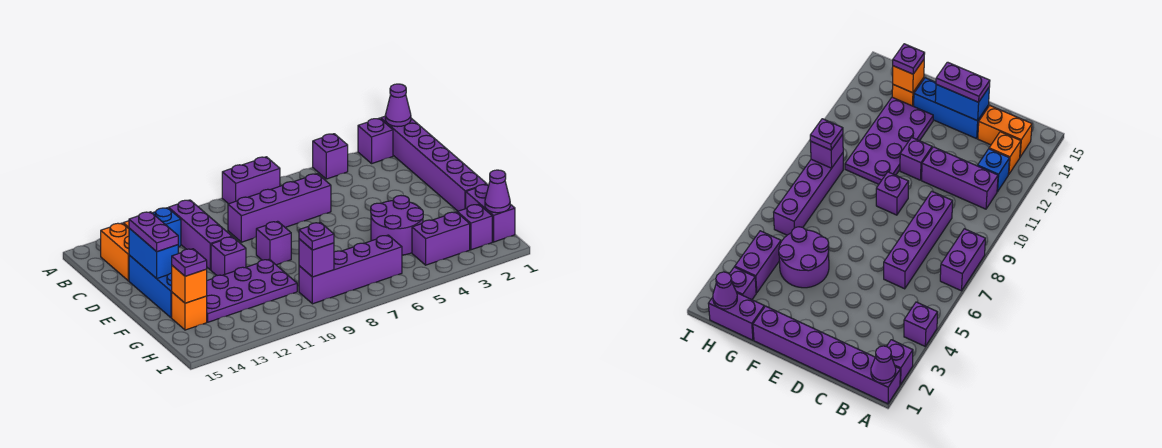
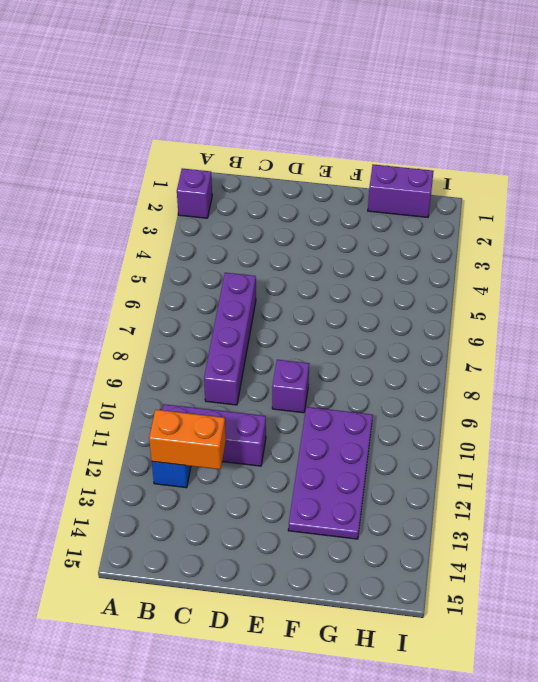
orange brick B12:C12 level 2 -> orange brick B14:C14 level 1
none -> purple brick A1:F1 level 1
none -> purple brick A4 level 1
none -> purple brick A7:A8 level 1

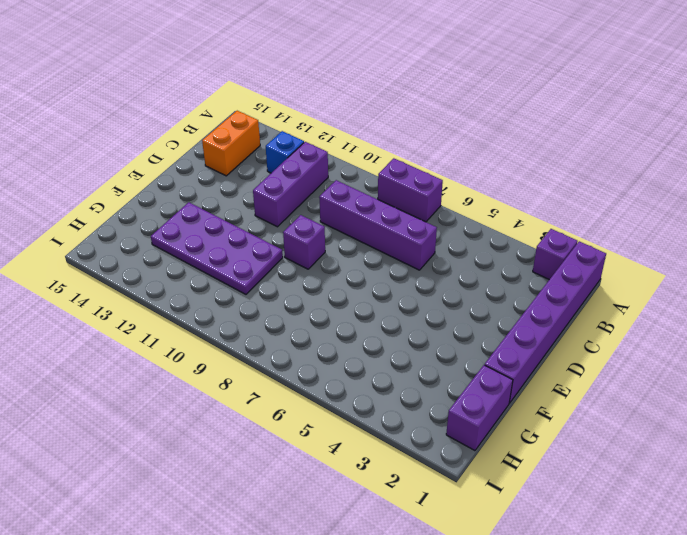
none -> purple brick A4 level 1
none -> orange brick B13 level 1
none -> blue brick D14:F14 level 1

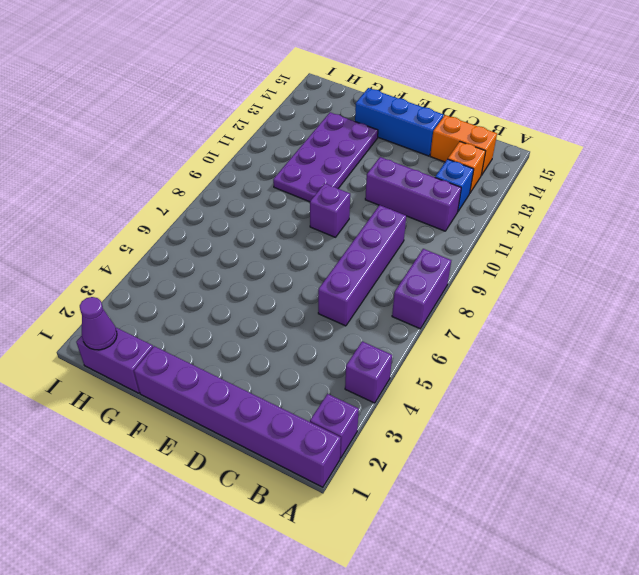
none -> purple brick E11 level 1
none -> purple round brick F4:G5 level 1
none -> orange brick G14 level 1

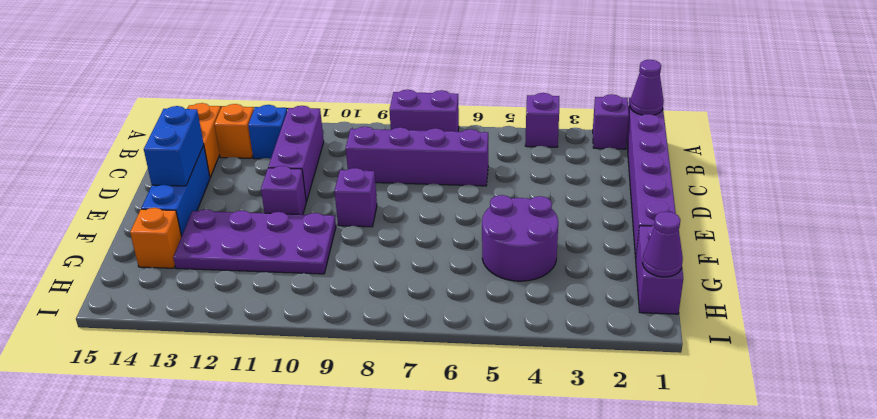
none -> purple brick H2 level 1
none -> purple brick H3:H4 level 1
none -> purple brick H6:H9 level 1

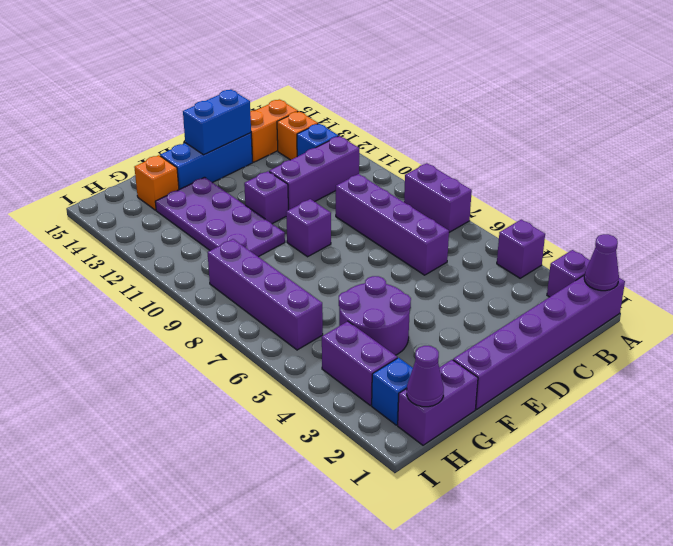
blue brick H2 level 1 -> purple brick H2 level 1
none -> orange brick G14 level 2
none -> purple brick H9 level 2
none -> purple plate D14:E14 level 3

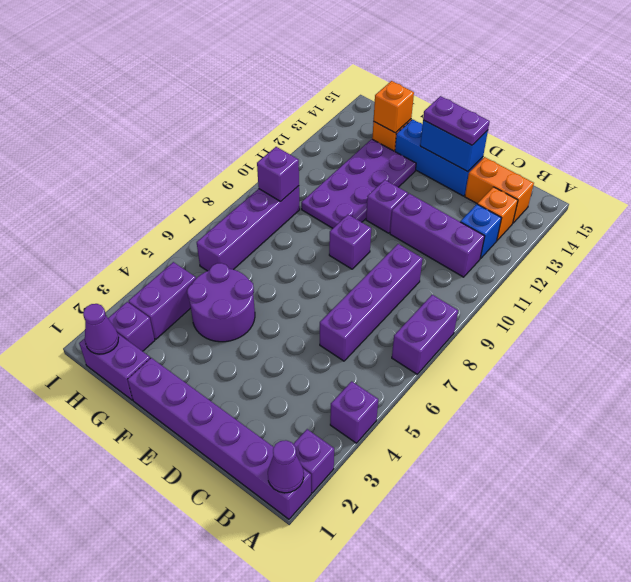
none -> purple plate G14 level 3
none -> purple plate H9 level 3

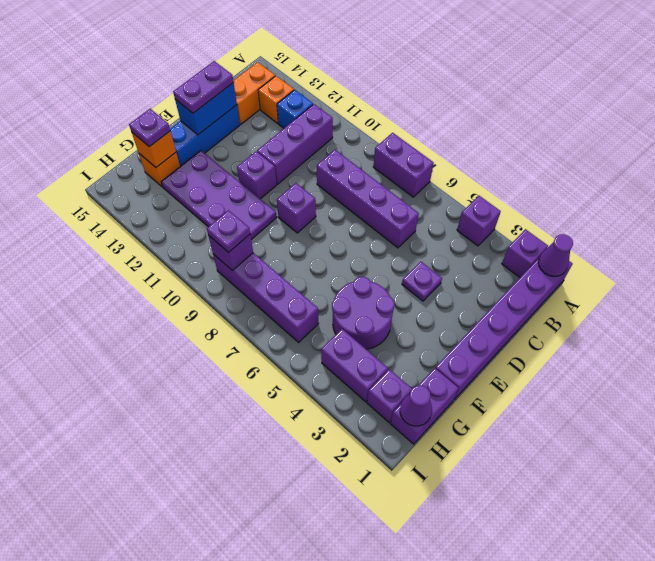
purple plate D4 level 1 -> none

